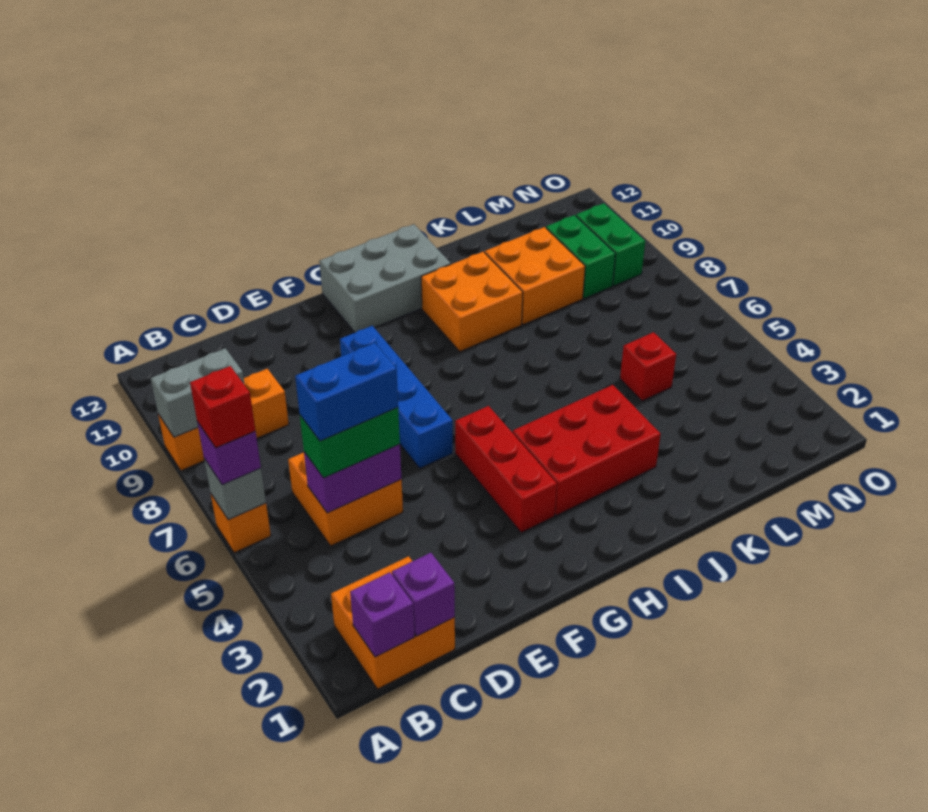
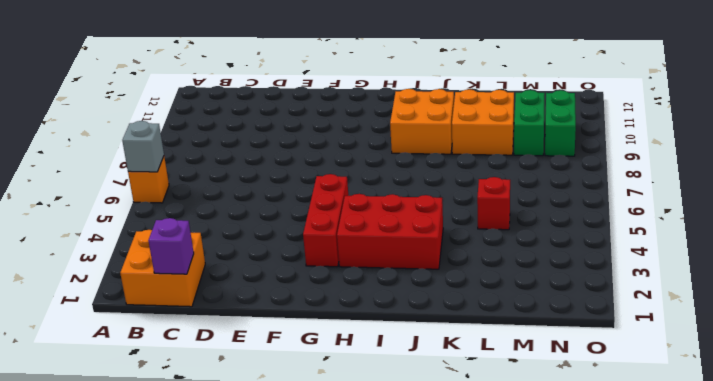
none -> orange brick A9:C9 level 1
none -> orange brick C5:D6 level 1
none -> blue brick F6:F9 level 1

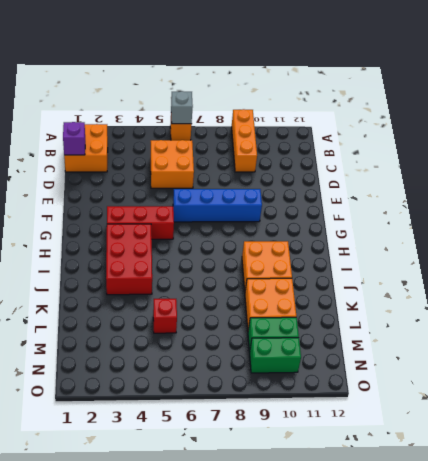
none -> grey brick G11:I12 level 1
none -> grey brick A9:B9 level 2
none -> purple brick B1 level 2

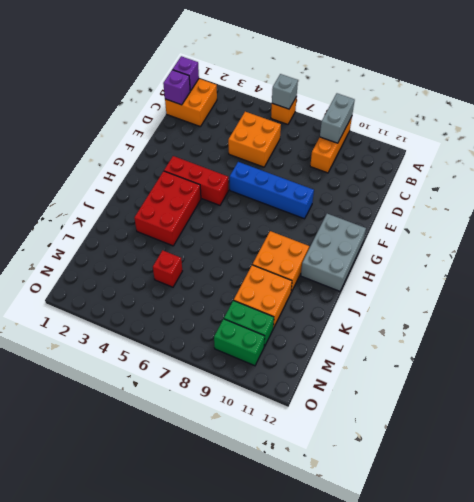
none -> purple brick C5:D5 level 2
none -> purple brick A6 level 3
none -> green brick C5:D5 level 3

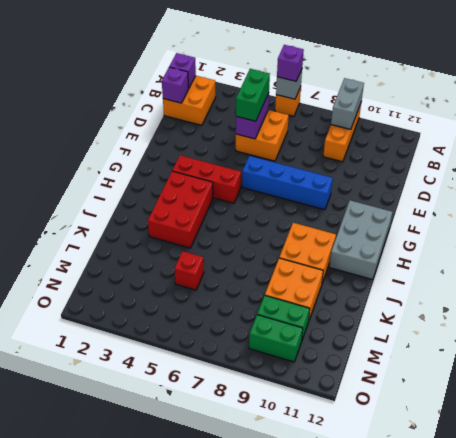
none -> red brick A6 level 4
none -> blue brick C5:D5 level 4

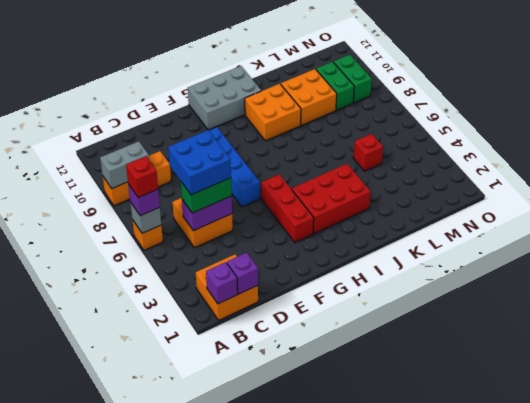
blue brick C5:D6 level 4 -> blue brick C5:D5 level 4

